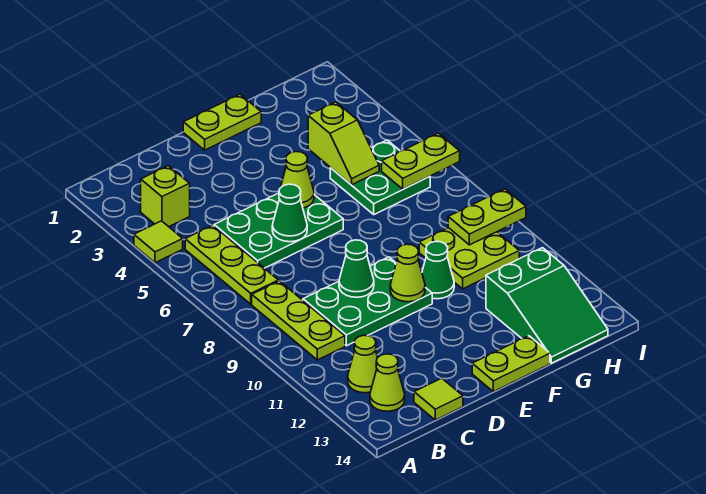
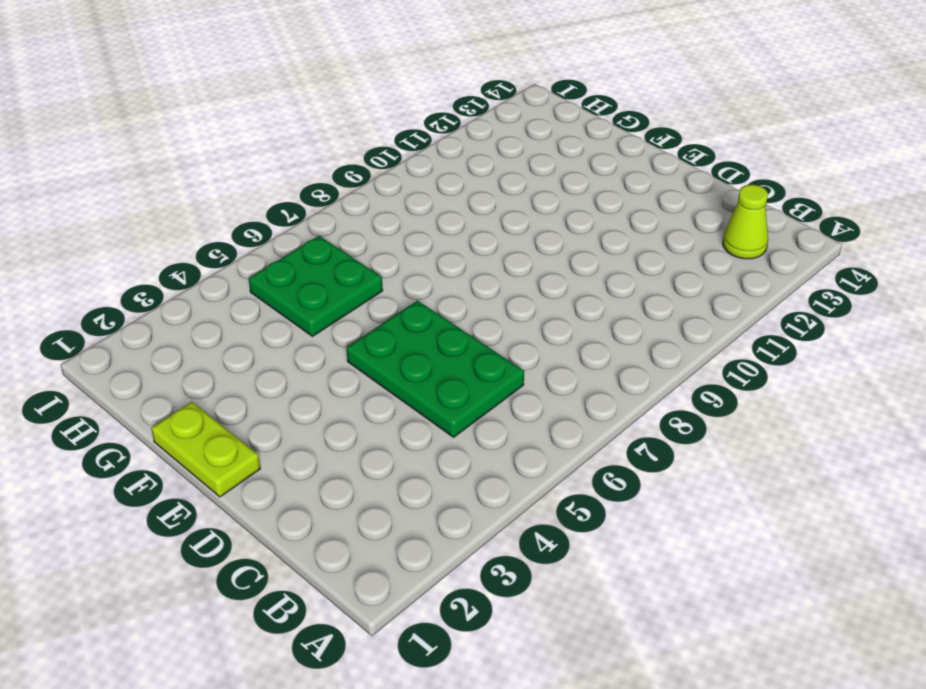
none -> lime tile A4 level 1
none -> lime brick B3 level 1
none -> lime plate B5:B7 level 1

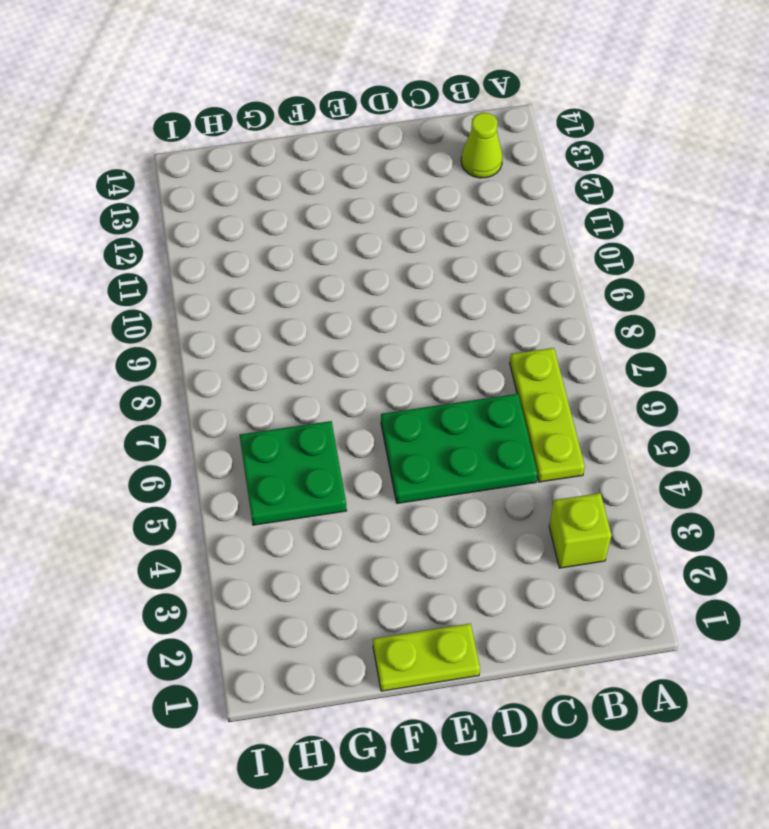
none -> lime tile A4 level 1
none -> lime plate B8:B10 level 1
none -> lime cone B12 level 1

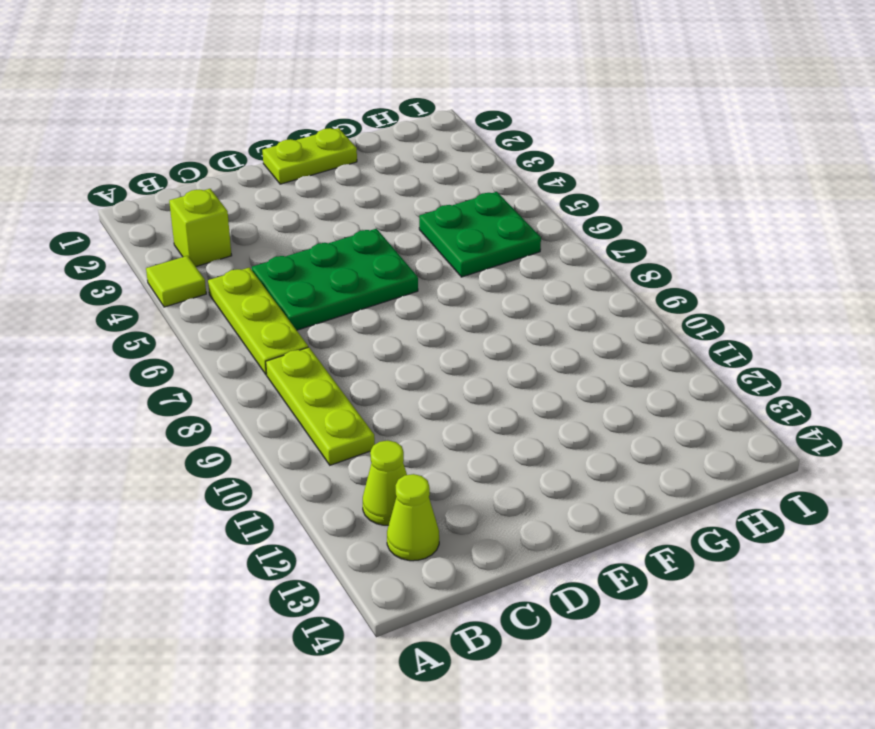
none -> green plate C9:E10 level 1
none -> lime tile C14 level 1
none -> lime plate E14:F14 level 1

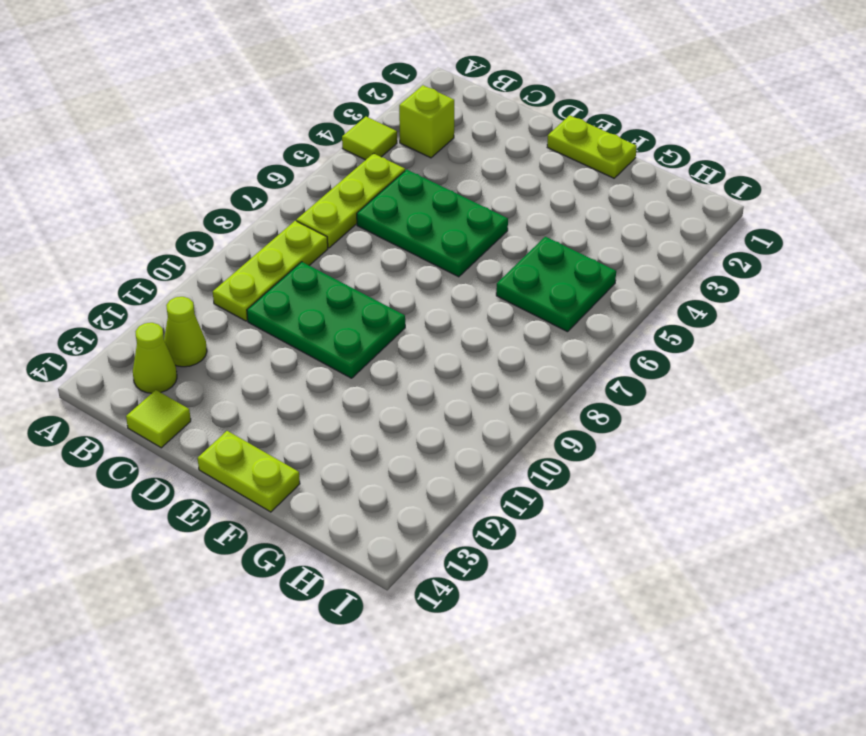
none -> green cone F10 level 1
none -> lime plate G9:H10 level 1
none -> green slope G12:H14 level 1 top 12

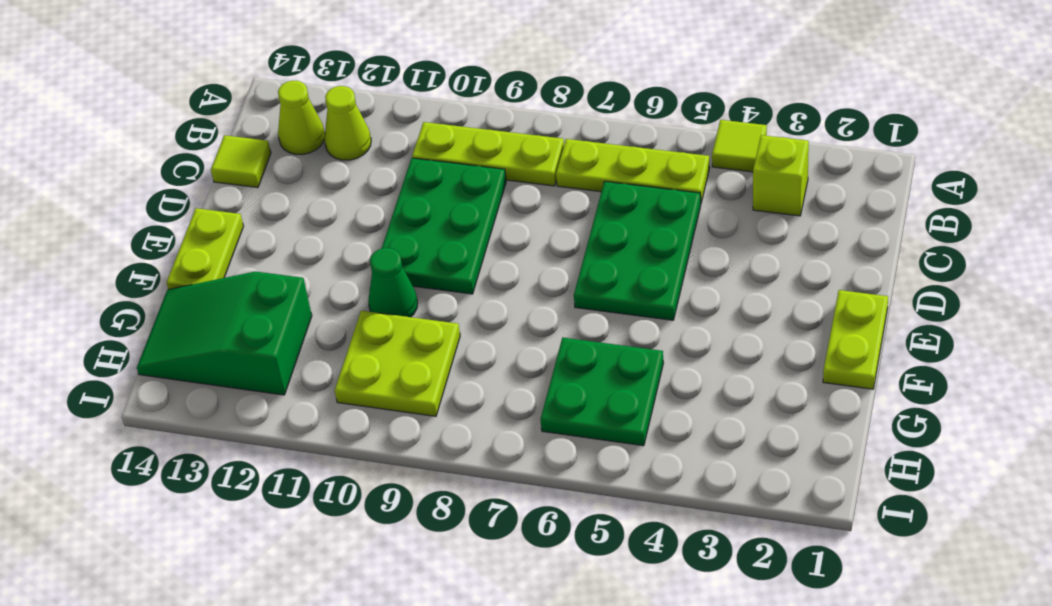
none -> green cone D6 level 2
none -> green cone D9 level 2
none -> lime cone E5 level 2

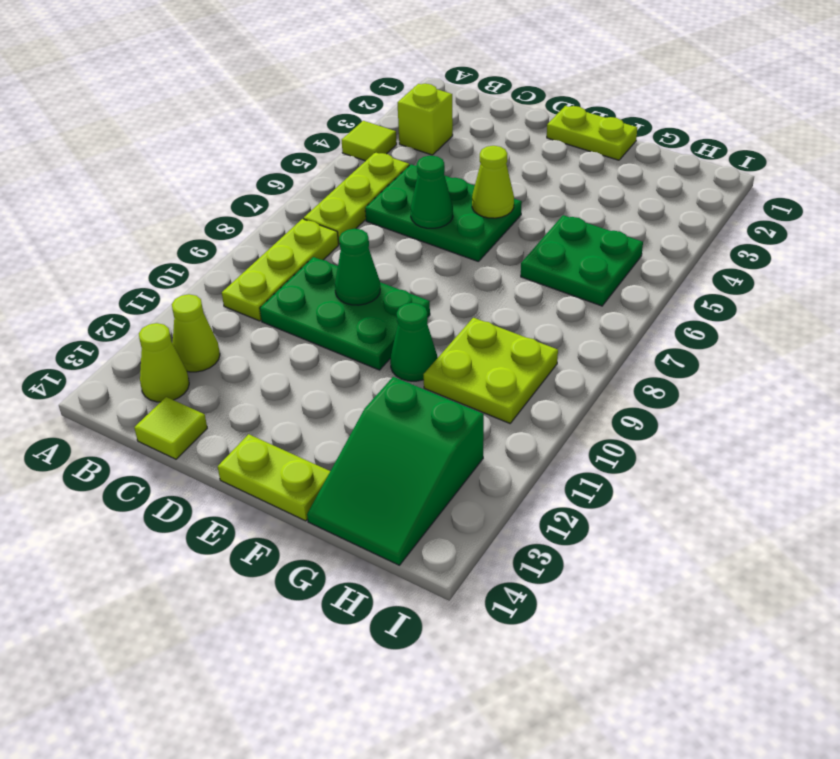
none -> lime cone E10 level 2
none -> lime slope G4:G5 level 2 top 4
none -> lime plate H6:I6 level 2

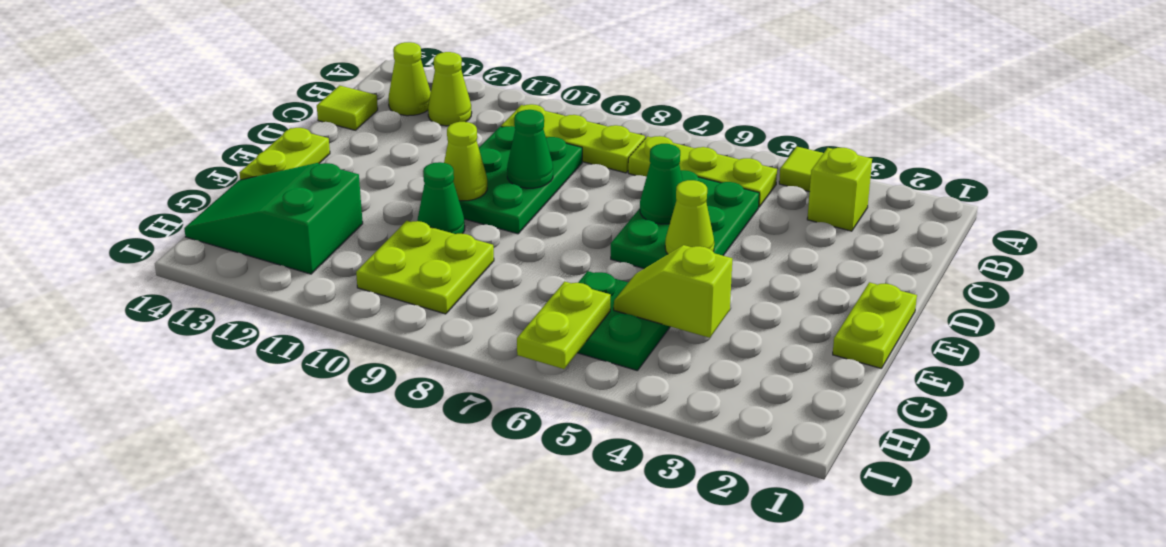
none -> lime plate H9:I9 level 2

